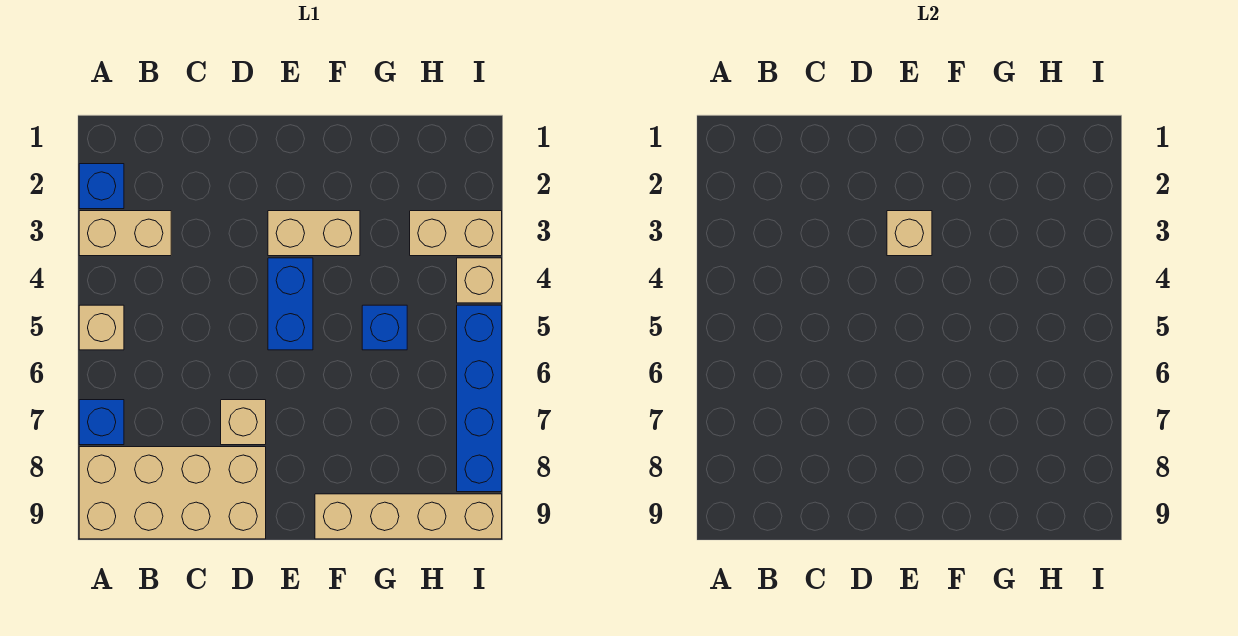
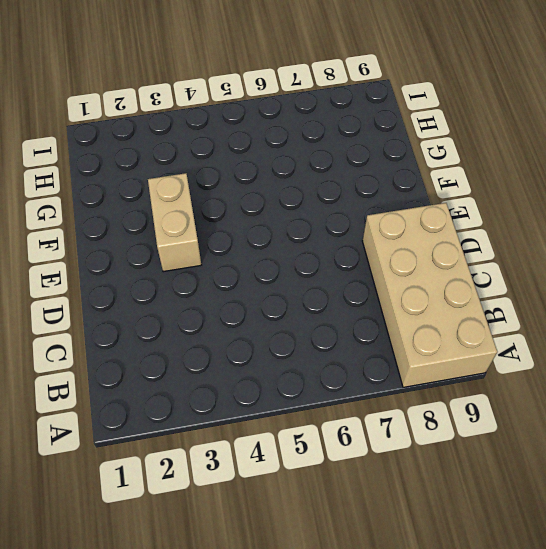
none -> blue brick A2 level 1
none -> tan brick A3:B3 level 1
none -> tan brick A5 level 1

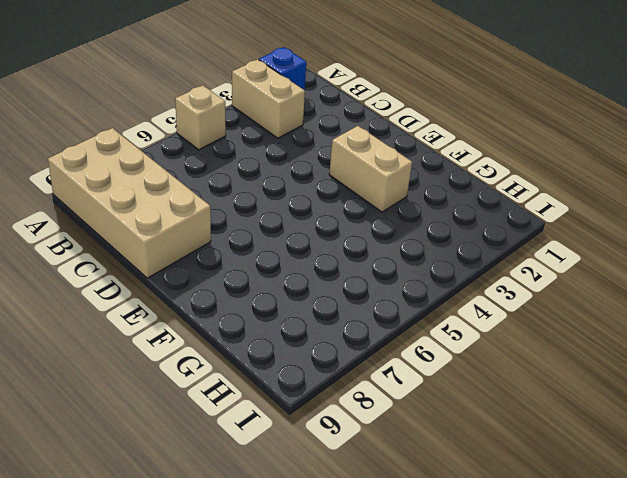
none -> blue brick A7 level 1
none -> tan brick D7 level 1
none -> blue brick E4:E5 level 1

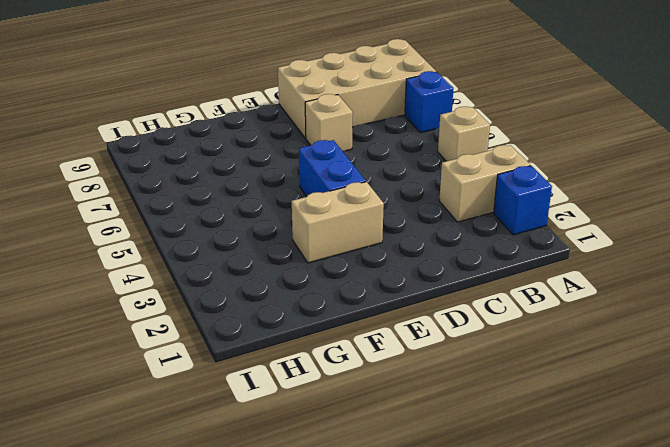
none -> tan brick F9:I9 level 1
none -> blue brick G5 level 1
none -> tan brick H3:I3 level 1

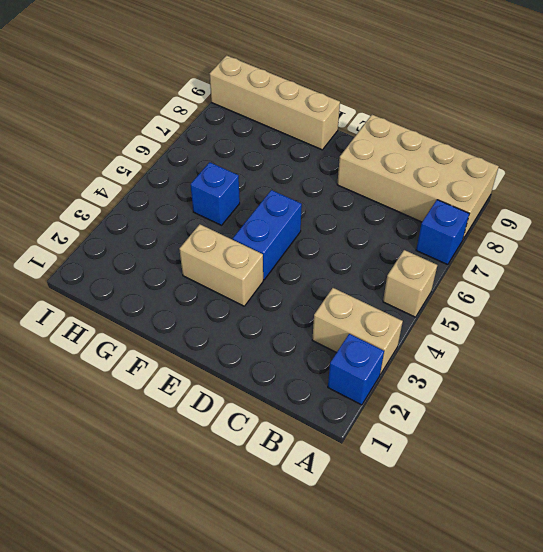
none -> tan brick D7 level 1
none -> tan brick H3:I3 level 1
none -> tan brick I4 level 1

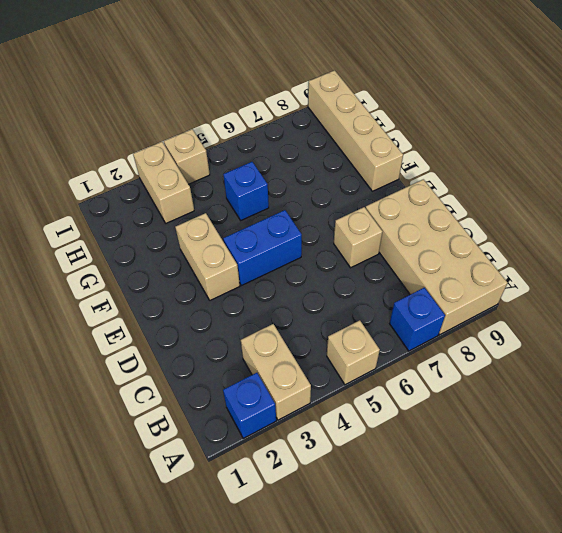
none -> blue brick I5:I8 level 1
none -> tan brick E3 level 2

